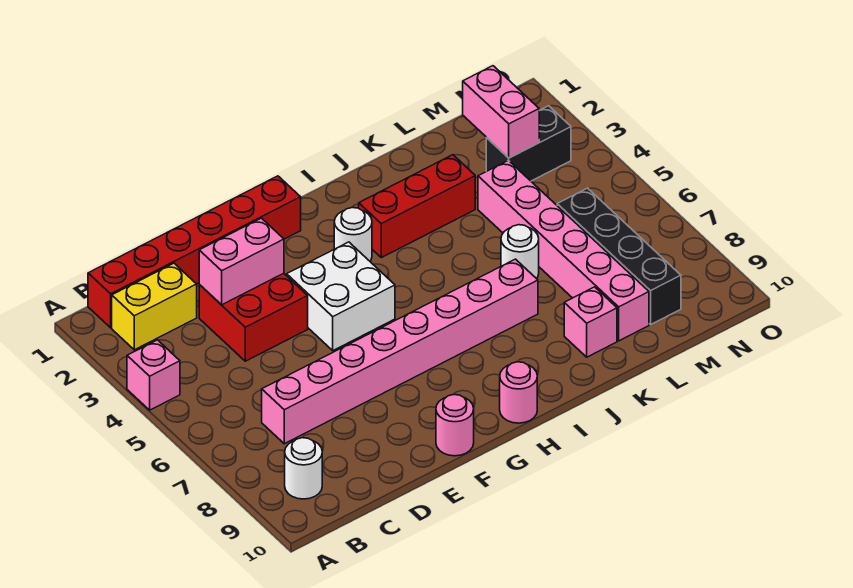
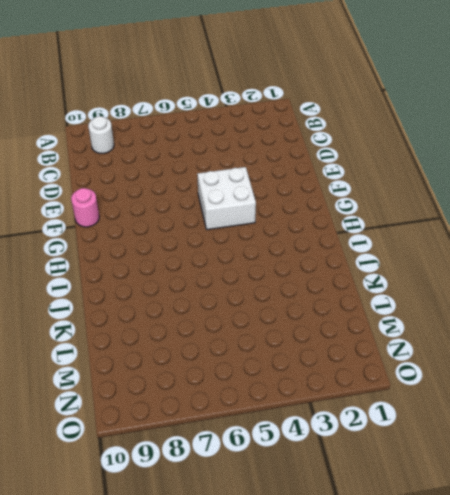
none -> pink brick A4 level 1
none -> red brick B1:G1 level 1
none -> yellow brick B2:C2 level 1

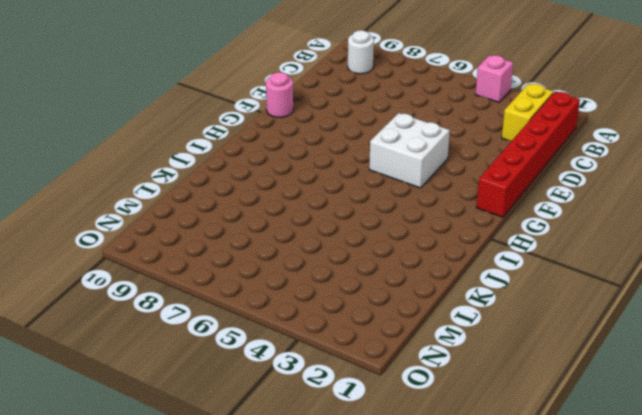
none -> pink brick C7:J7 level 1
none -> red brick D3:E4 level 1
none -> white round brick H3 level 1

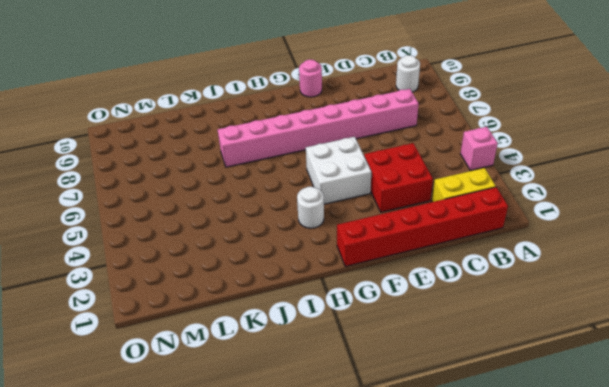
none -> pink round brick H10 level 1
none -> red brick I3:K3 level 1
none -> white round brick K6 level 1

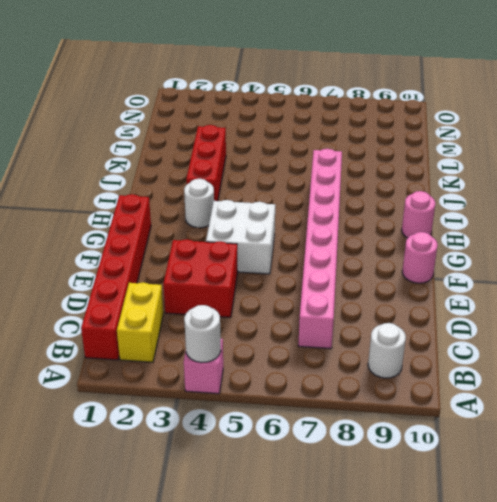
white round brick A4 level 2 -> white round brick K6 level 1
none -> pink brick K9 level 1
none -> pink brick L4:L9 level 1
none -> black brick M3:N3 level 1

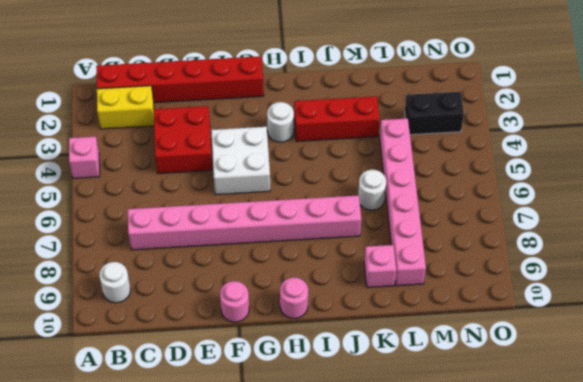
none -> black brick M6:M9 level 1
none -> pink brick D3:E3 level 2
none -> pink brick M2:M3 level 2

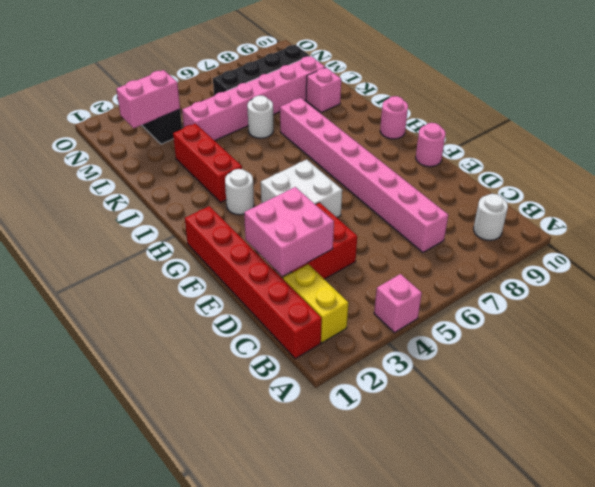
pink brick D2:E3 level 2 -> pink brick D3:E3 level 2

